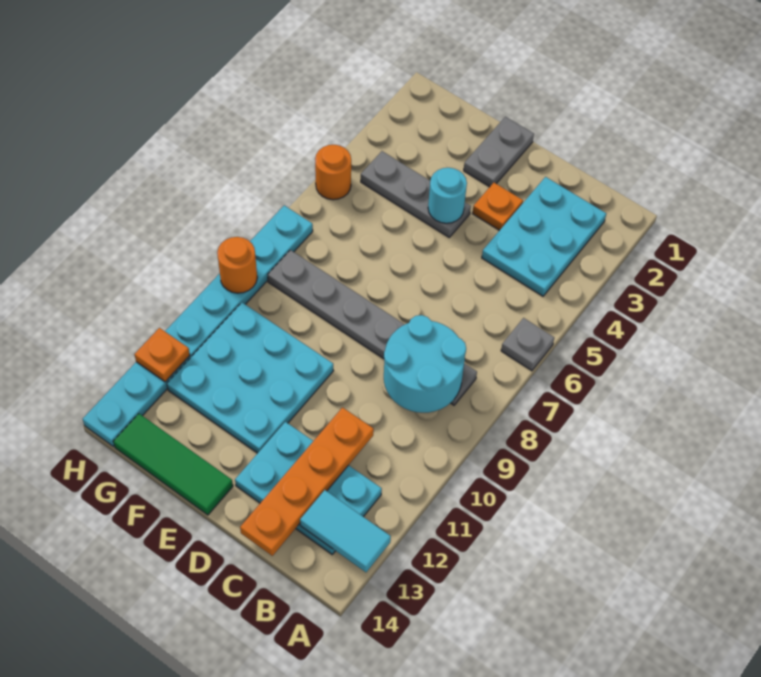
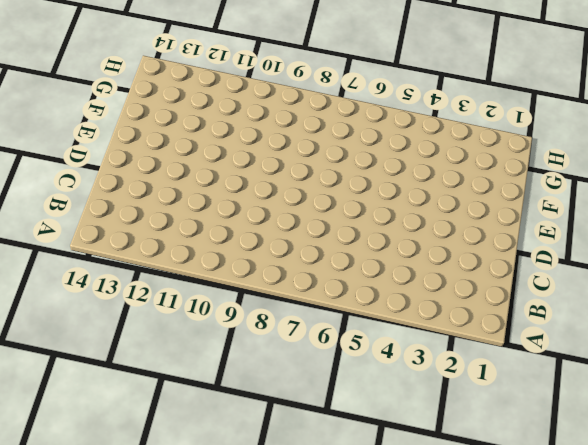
none -> grey plate A6 level 1
none -> cyan plate B2:C4 level 1
none -> grey plate B8:G8 level 1

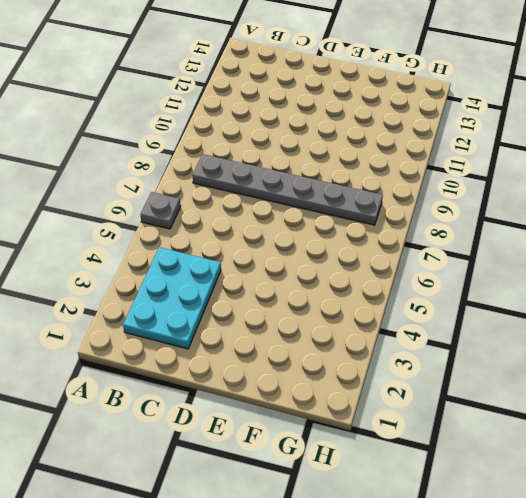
none -> cyan plate B12:D13 level 1
none -> orange plate D3 level 1
none -> grey plate E1:E2 level 1

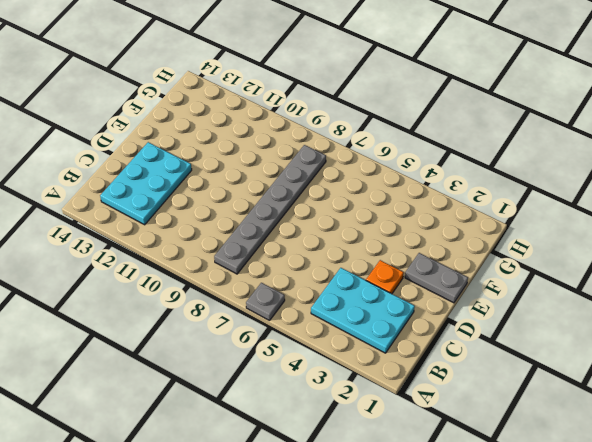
none -> grey plate E4:G4 level 1
none -> cyan plate E10:G12 level 1
none -> green tile E14:G14 level 1

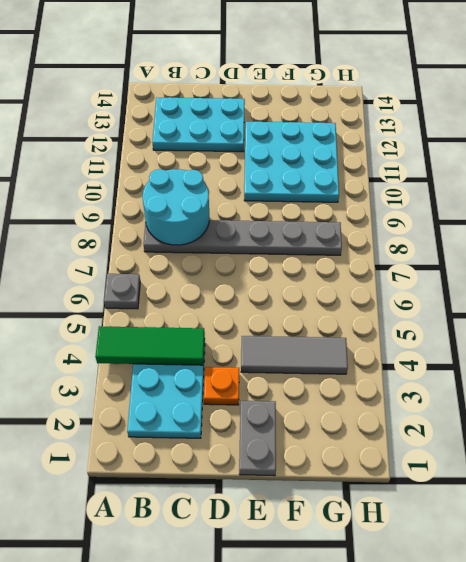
green tile A4:C4 level 2 -> green tile E14:G14 level 1
grey tile E4:G4 level 1 -> grey plate E4:G4 level 1
none -> orange round brick H5 level 1
none -> cyan plate H7:H14 level 1
none -> cyan tile A13:B13 level 2

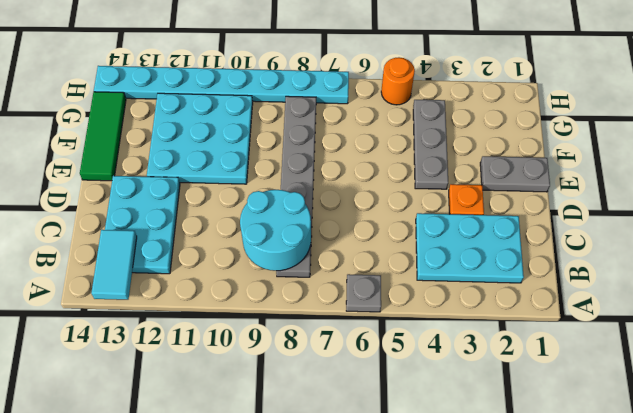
none -> orange plate C11:C14 level 2
none -> cyan round brick E4 level 2
none -> orange round brick H9 level 2

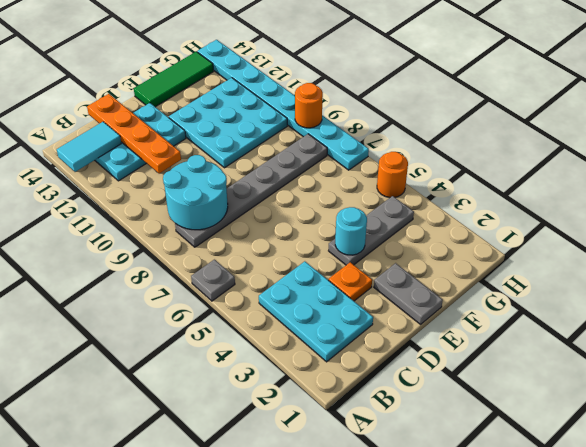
none -> orange plate H12 level 2

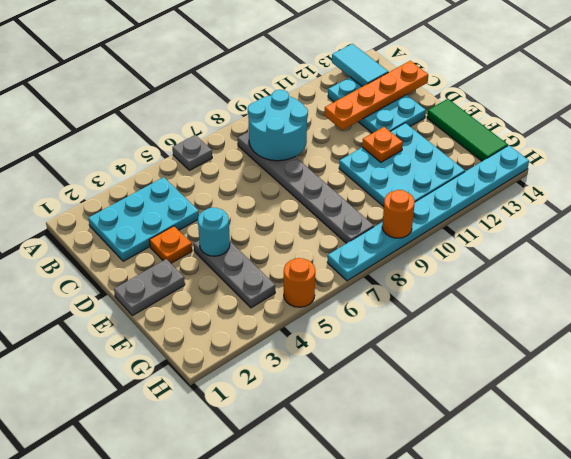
orange plate E11 level 2 -> orange plate H12 level 2

